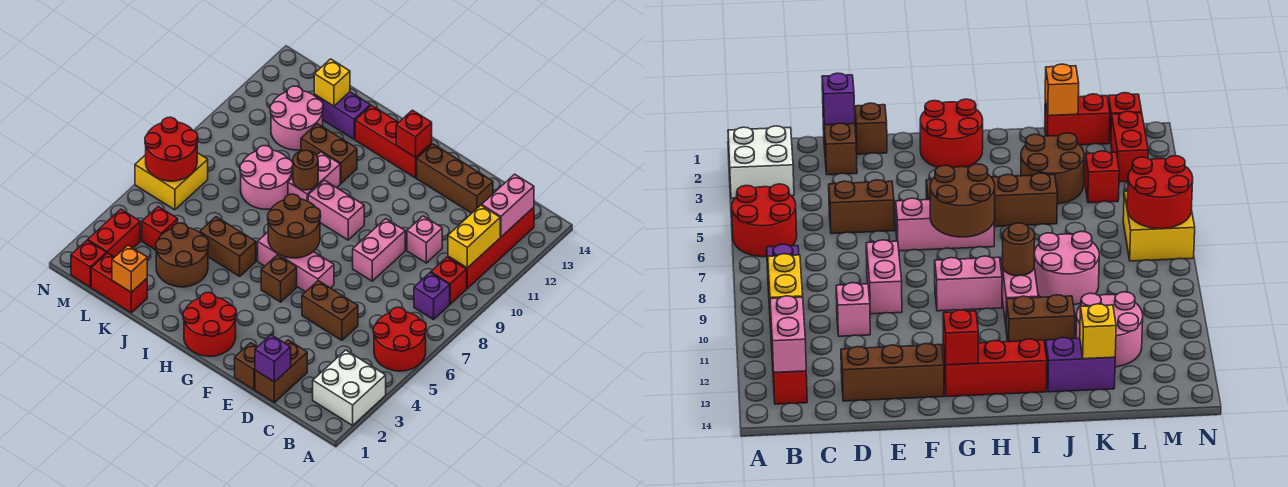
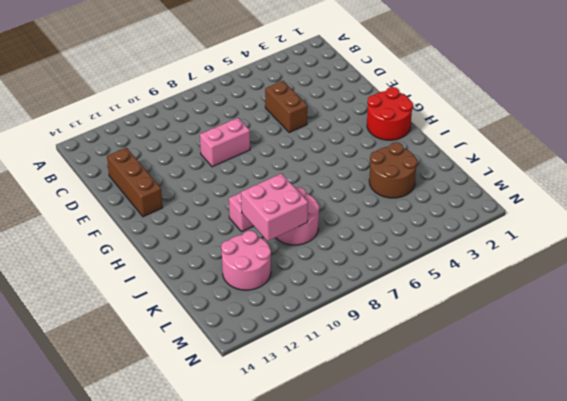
pink brick J9:K10 level 2 -> none
none -> white brick A2:B3 level 1
none -> red round brick A5:B6 level 1
none -> purple brick B8 level 1
none -> red brick B9 level 1

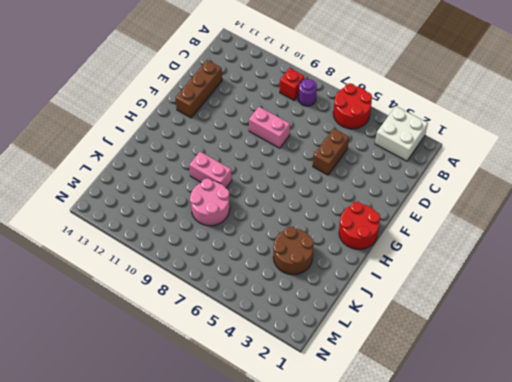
purple round brick B8 level 1 -> purple brick B8 level 1
none -> red brick B10:B13 level 1
none -> brown brick D1:D2 level 1
none -> pink brick D10 level 1
none -> brown brick E1 level 1

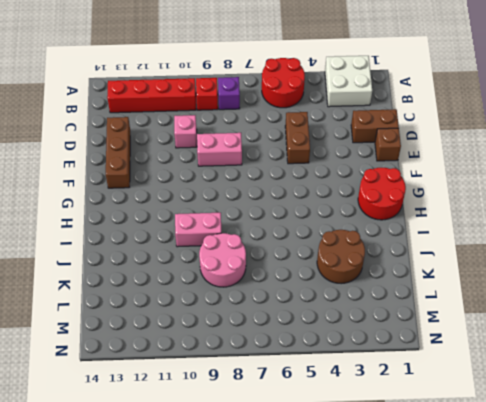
none -> pink brick F6:H6 level 1
none -> brown brick G5 level 1
none -> pink brick G9:H9 level 1
none -> red brick G13:I13 level 1

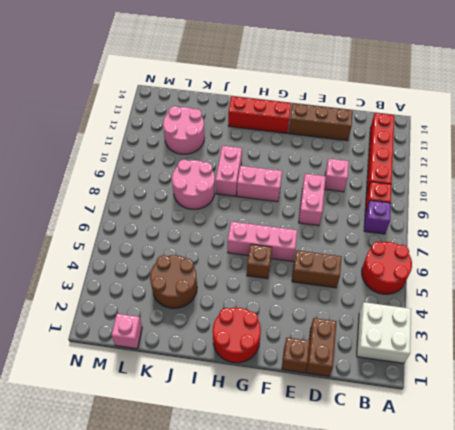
pink brick L1 level 1 -> red brick K1:L1 level 1
none -> brown brick I5:J5 level 1
none -> brown brick I11:J11 level 1
none -> purple brick J13:K13 level 1
none -> red brick L4 level 1

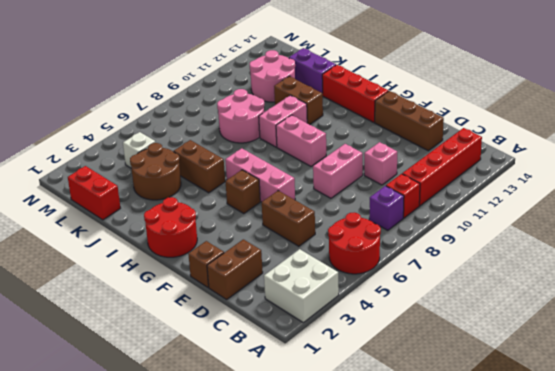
white brick L4 level 1 -> red brick L4 level 1
none -> red brick M1 level 1
none -> red brick M2:M3 level 1
none -> yellow brick M6:N7 level 1
none -> yellow brick B10:B11 level 2

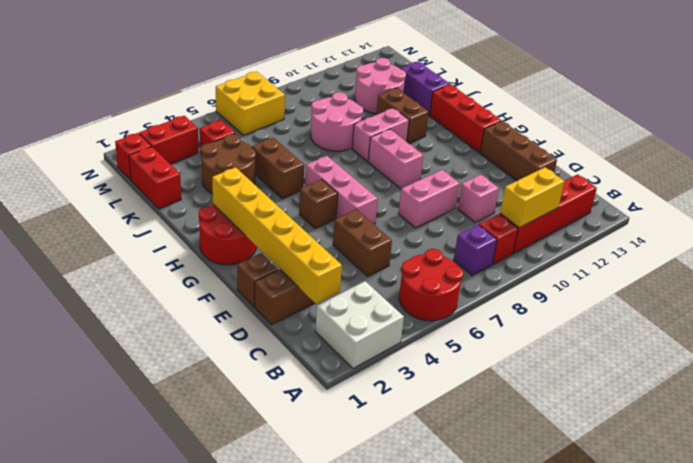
yellow brick C2:H2 level 2 -> none
none -> pink brick B12:B13 level 2
none -> purple brick D1 level 2
none -> brown round brick G6:H7 level 2
none -> red brick G13 level 2

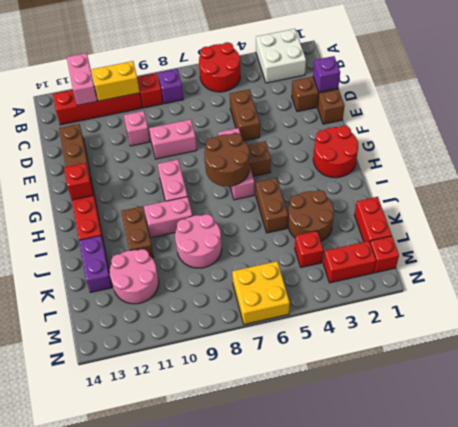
pink brick A12:B12 level 2 -> pink brick B12:B13 level 2
none -> brown round brick I9 level 2
none -> orange brick K1 level 2
none -> yellow brick K13 level 2
none -> red round brick M6:N7 level 2

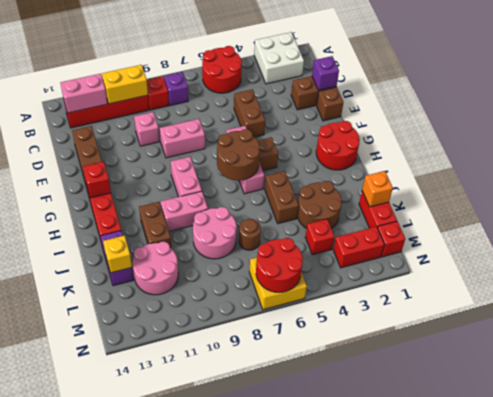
brown round brick K7 level 1 -> brown round brick I9 level 2

